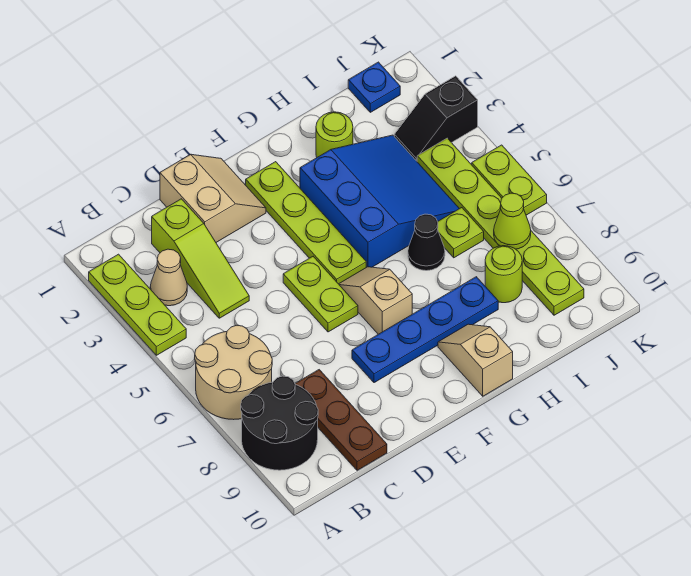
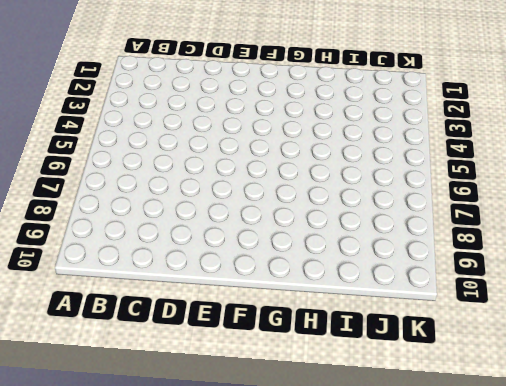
none -> lime plate A2:A4 level 1
none -> tan round brick A6:B7 level 1
none -> black round brick A8:B9 level 1

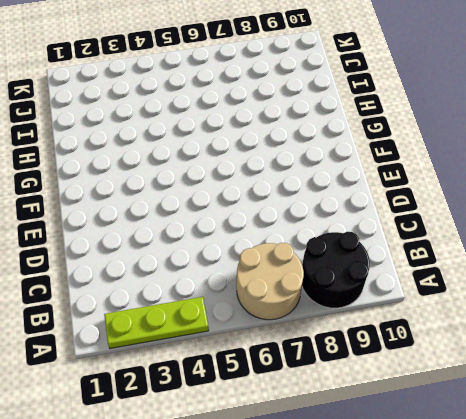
none -> tan cone B3 level 1
none -> lime slope C2:C4 level 1 top 2
none -> brown plate C8:C10 level 1

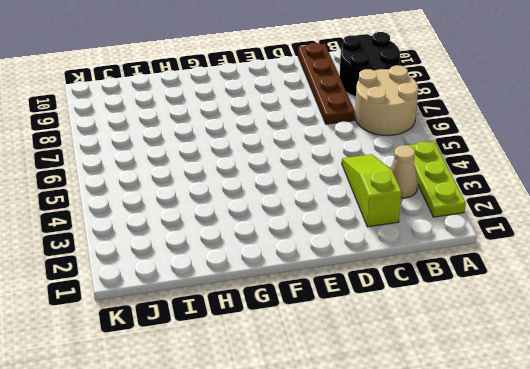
brown plate C7:C10 level 1 -> brown plate C8:C10 level 1
none -> tan slope D1:E2 level 1 top D
none -> lime plate E5:E6 level 1
none -> blue plate E8:H8 level 1

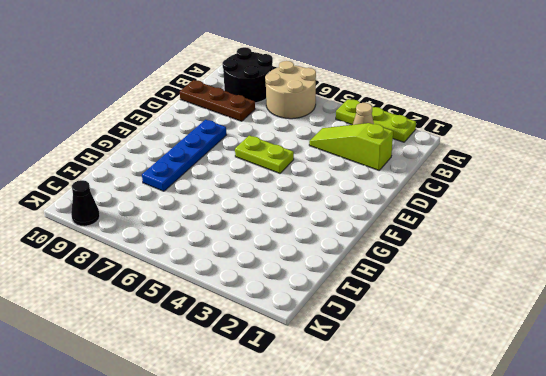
black cone K9 level 1 -> black cone H6 level 1
none -> tan slope D1:E2 level 1 top D
none -> lime plate F2:F5 level 1
none -> tan slope F6:F7 level 1 top 7

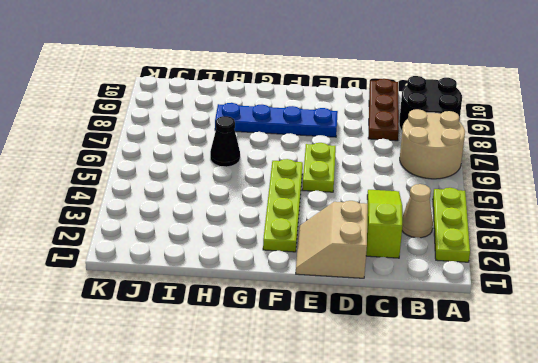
none -> tan slope F6:F7 level 1 top 7
none -> blue slope G3:I5 level 1 top G
none -> tan slope G9:G10 level 1 top 10

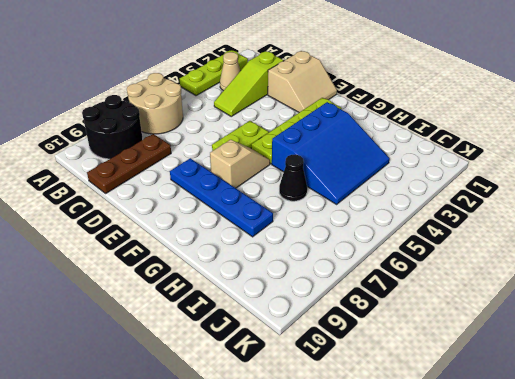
none -> tan slope G9:G10 level 1 top 10
none -> lime round brick H2 level 1
none -> lime plate I6 level 1

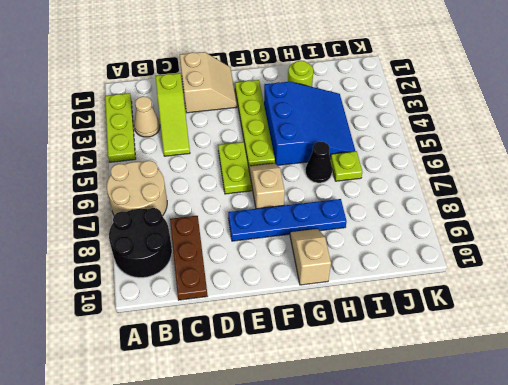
none -> lime round brick I8 level 1
none -> blue plate J1 level 1
none -> black slope J3:K3 level 1 top K

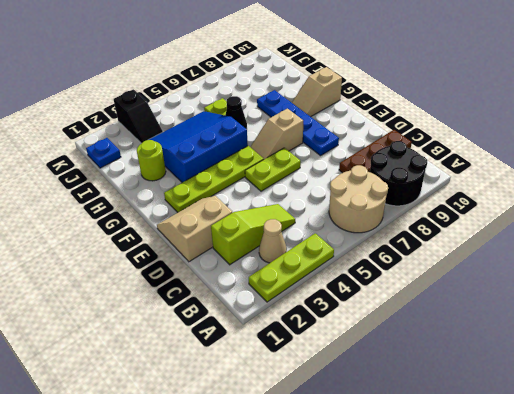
none -> lime round brick I8 level 1
none -> lime plate J4:J9 level 1
none -> lime plate K5:K6 level 1

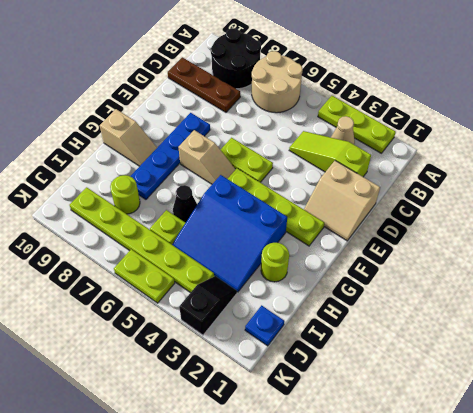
none -> lime cone J7 level 2

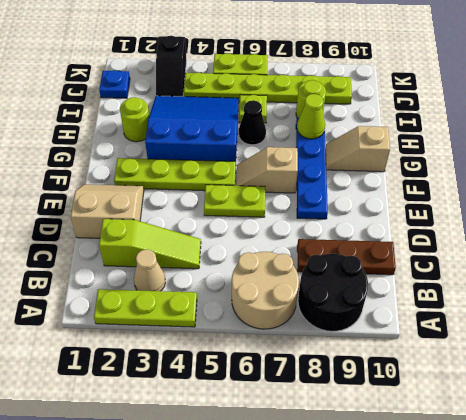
lime cone H8 level 2 -> lime cone J7 level 2

